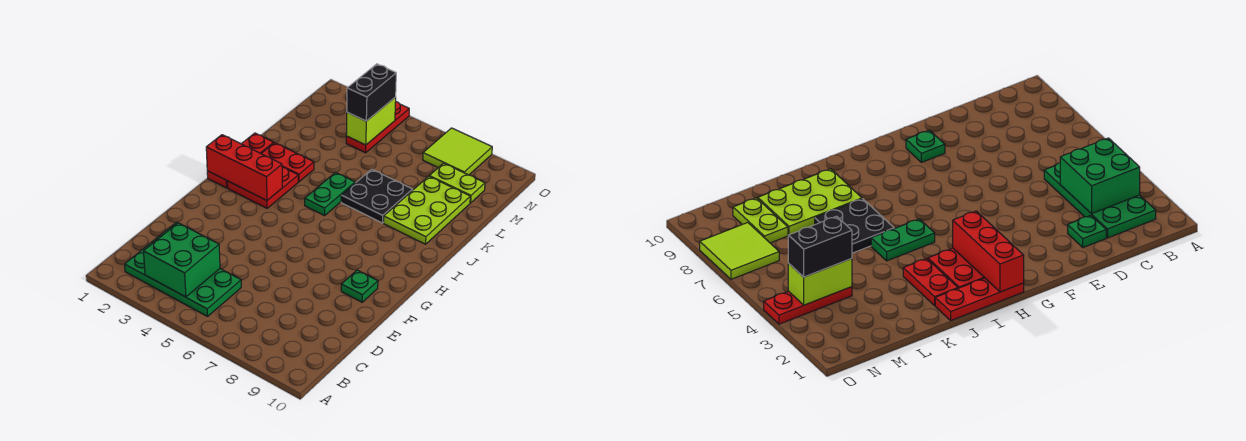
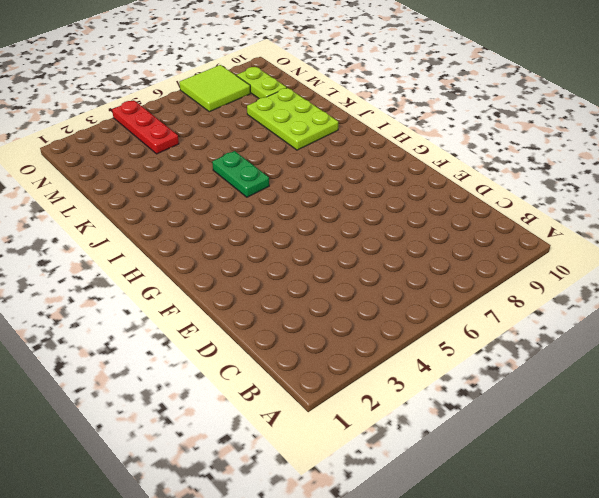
lime plate M9:N9 level 1 -> lime plate M8:M9 level 1
none -> green plate B2:C5 level 1
none -> green plate D2 level 1
none -> green plate F9 level 1

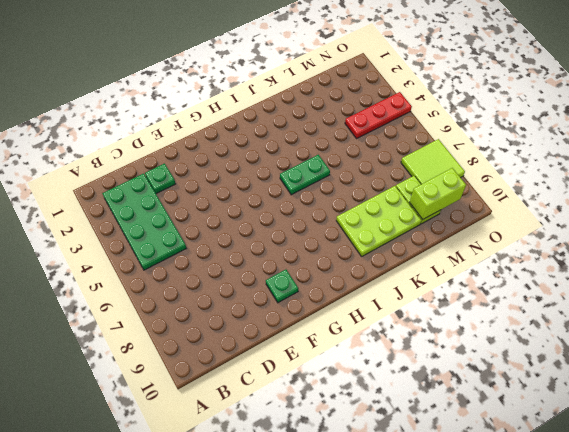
lime brick M9:N9 level 2 -> lime brick M4:N4 level 2
none -> red plate H1:J1 level 1
none -> red plate H2:I3 level 1
none -> red plate J2:J3 level 1

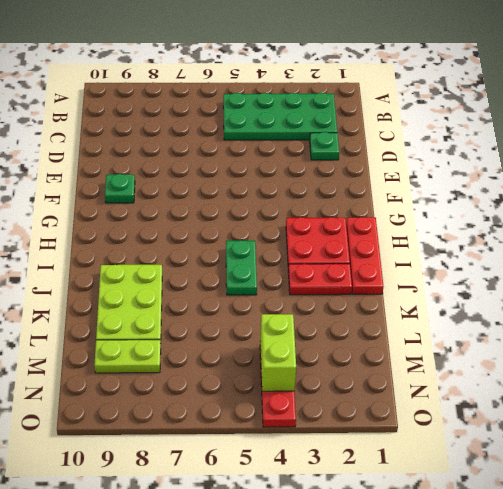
none -> black plate J6:K7 level 1
none -> lime tile N7:O8 level 1
none -> green brick B3:C4 level 2

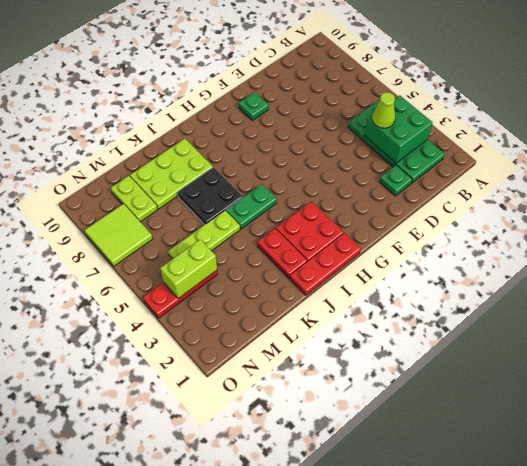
lime cone C4 level 3 -> none
lime plate K5:M5 level 1 -> none
none -> red brick H1:H3 level 2
none -> black brick M4:N4 level 3

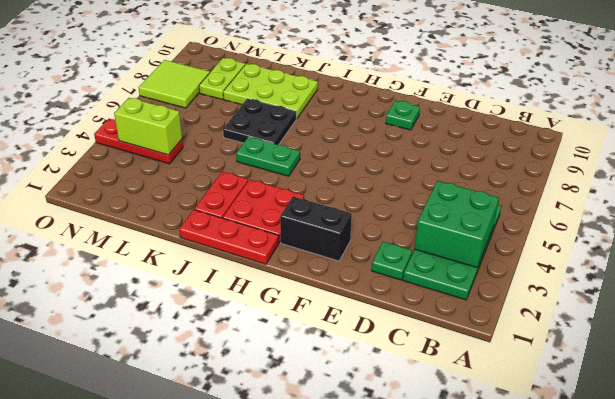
black brick F2:G2 level 1 -> black brick M4:N4 level 3
none -> red brick H1:H3 level 2

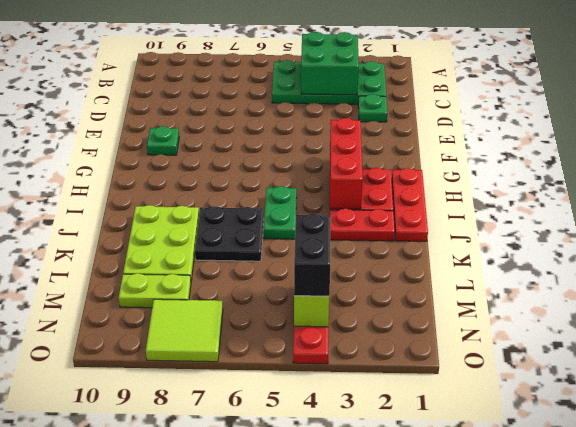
red brick G3:I3 level 2 -> red brick H1:H3 level 2

